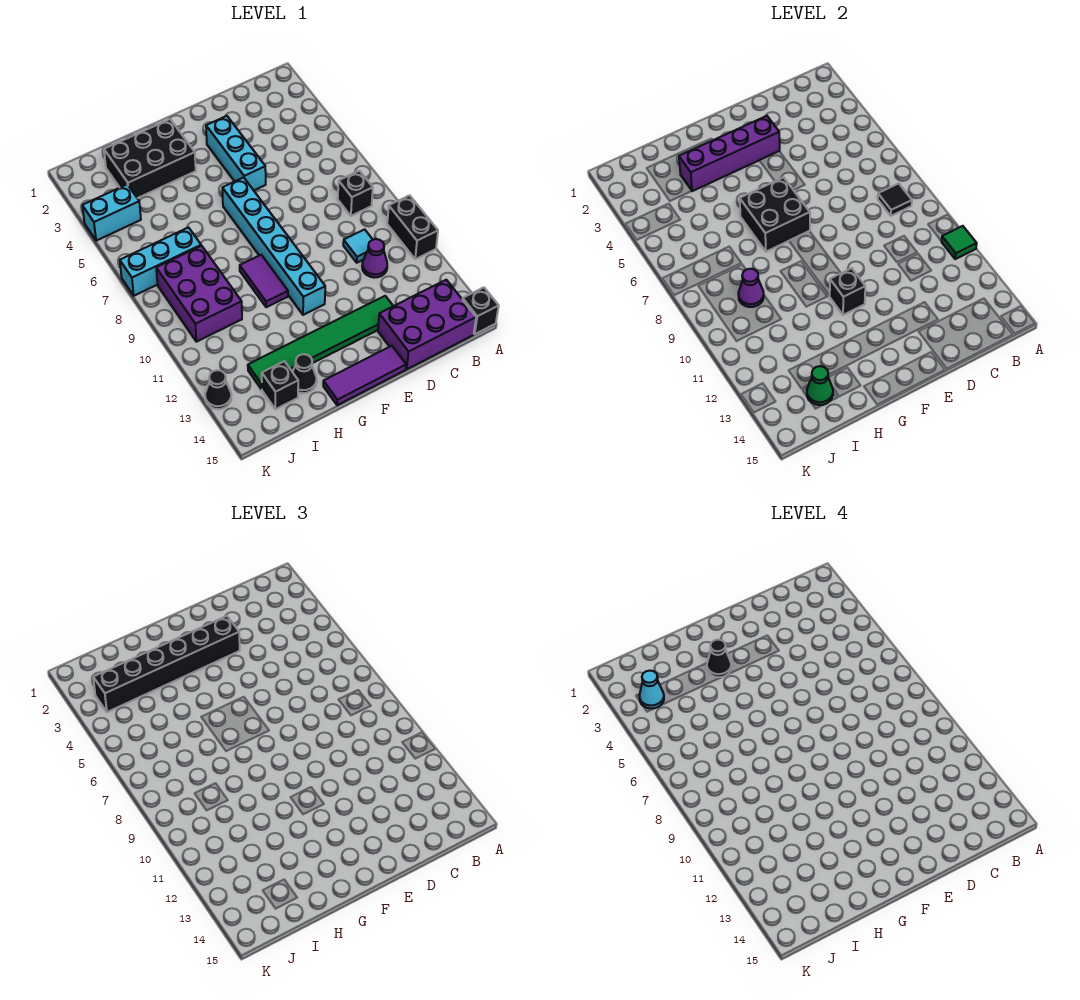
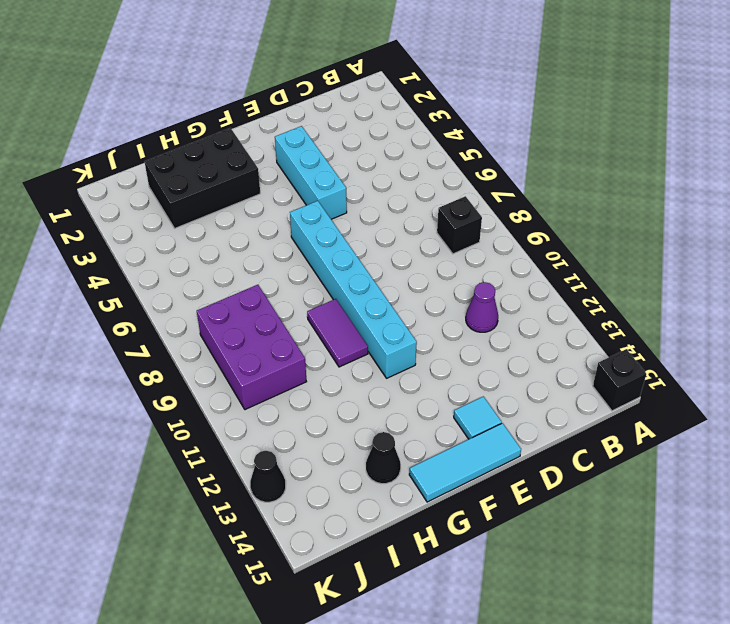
cyan tile E14 level 1 -> cyan tile C10 level 1
cyan tile E15:G15 level 1 -> purple tile E15:G15 level 1
none -> black brick A10:A11 level 1
none -> purple brick B14:D15 level 1
none -> green tile D13:I13 level 1

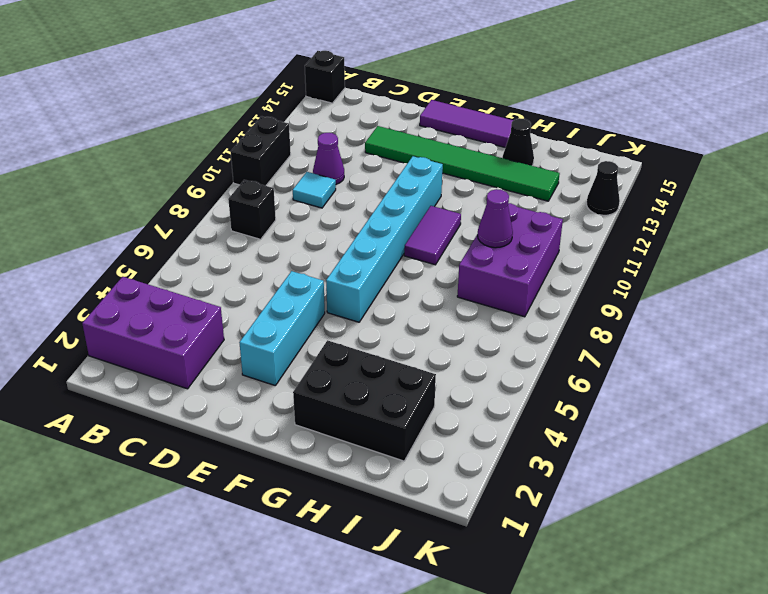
purple brick A2:C3 level 1 -> purple brick B14:D15 level 1
none -> cyan brick I7:K7 level 1
none -> black brick I14 level 1
none -> cyan brick J4:K4 level 1

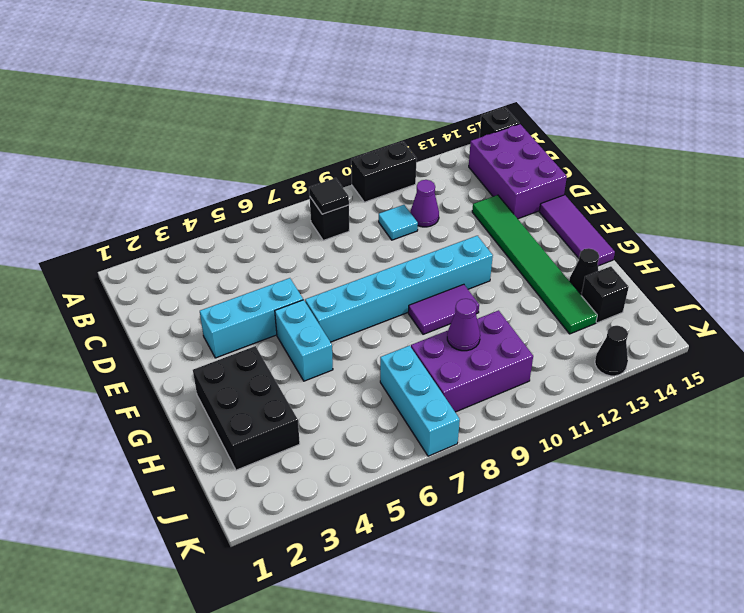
cyan brick F5:G5 level 1 -> cyan brick J4:K4 level 1
none -> green tile A11 level 2
none -> purple brick E3:H3 level 2
none -> black brick F6:G7 level 2

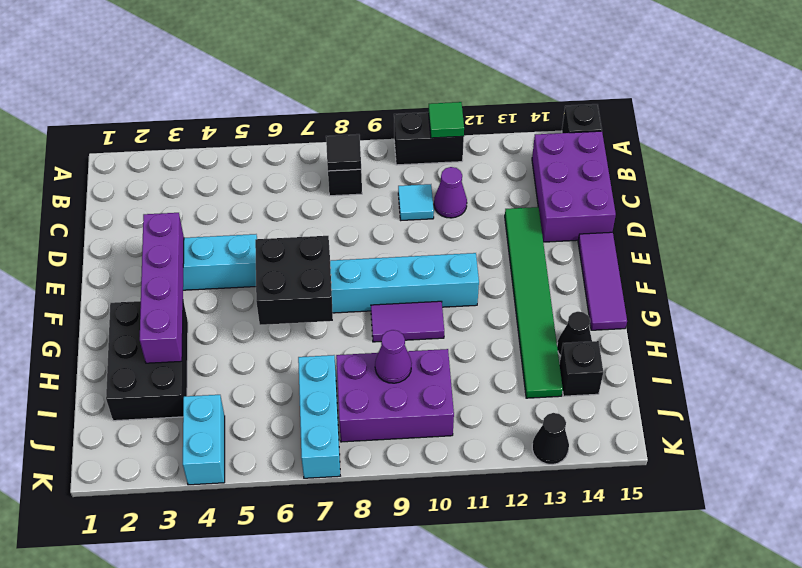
none -> black brick F11 level 2
none -> green cone I14 level 2
none -> black brick E3:J3 level 3

